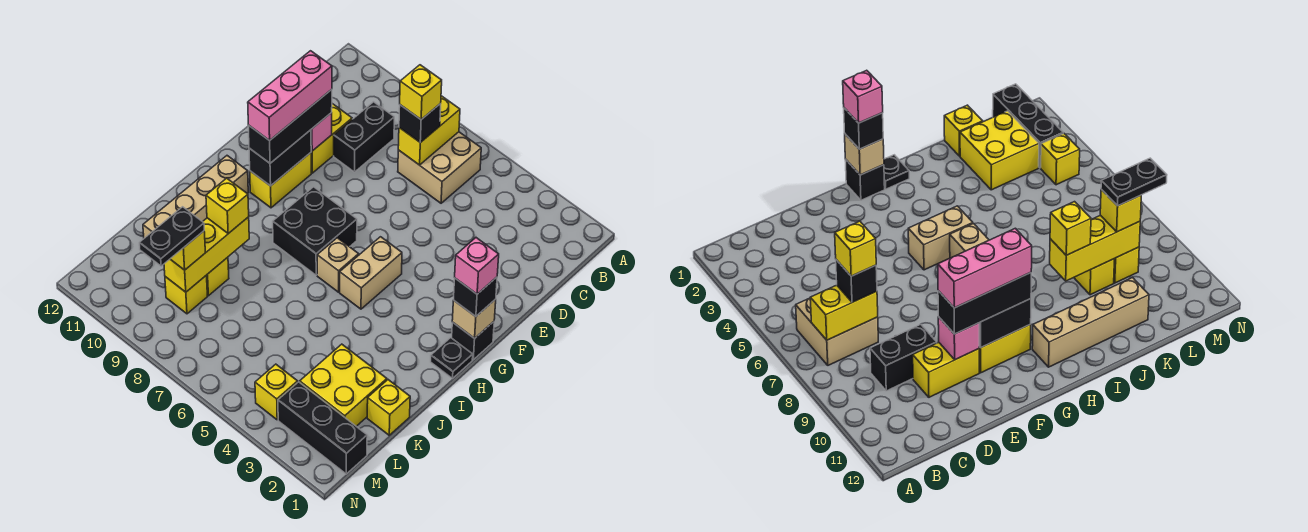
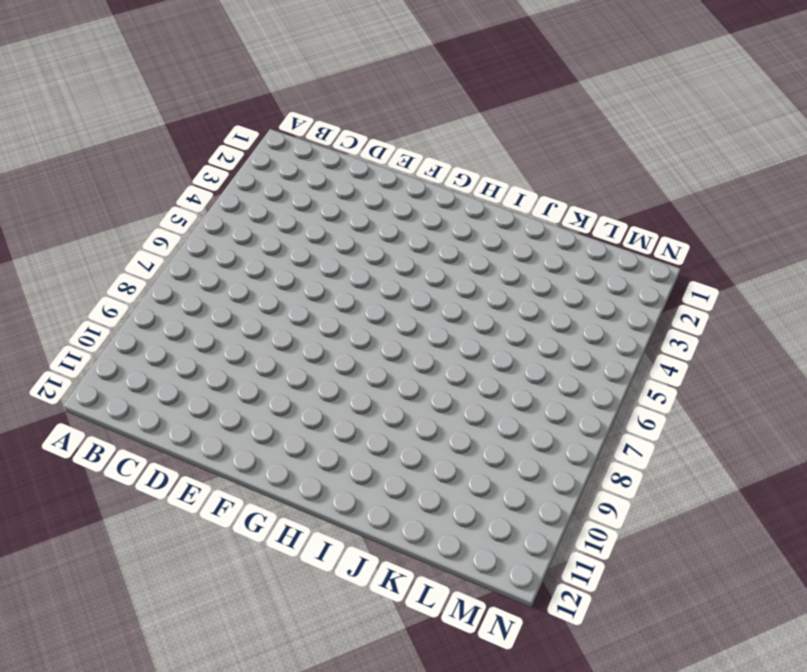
none -> tan brick B6:C7 level 1
none -> black brick C9:D9 level 1
none -> yellow brick D10:E10 level 1
none -> yellow brick F10:G10 level 1

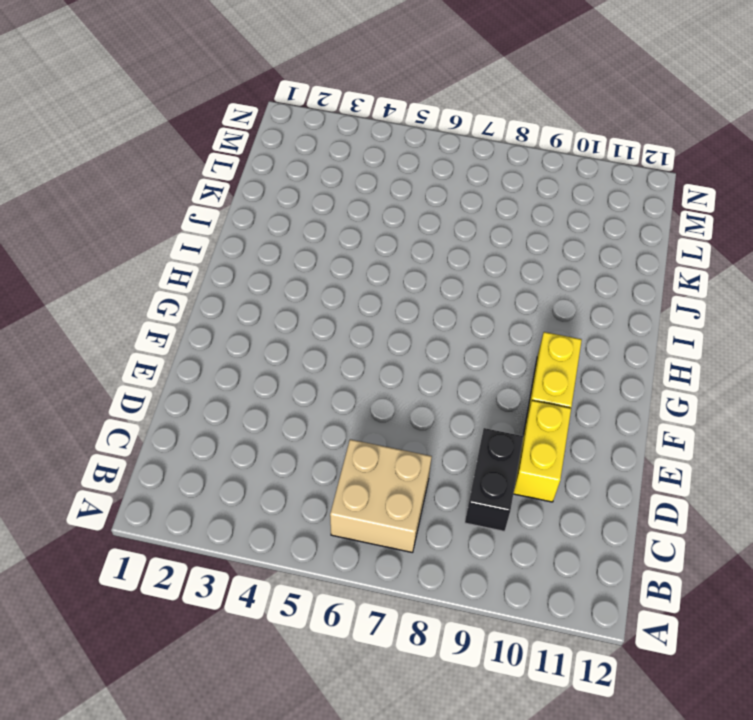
none -> black brick G1 level 1
none -> tan brick G5:H5 level 1
none -> black brick G7:H8 level 1
none -> black plate H1 level 1

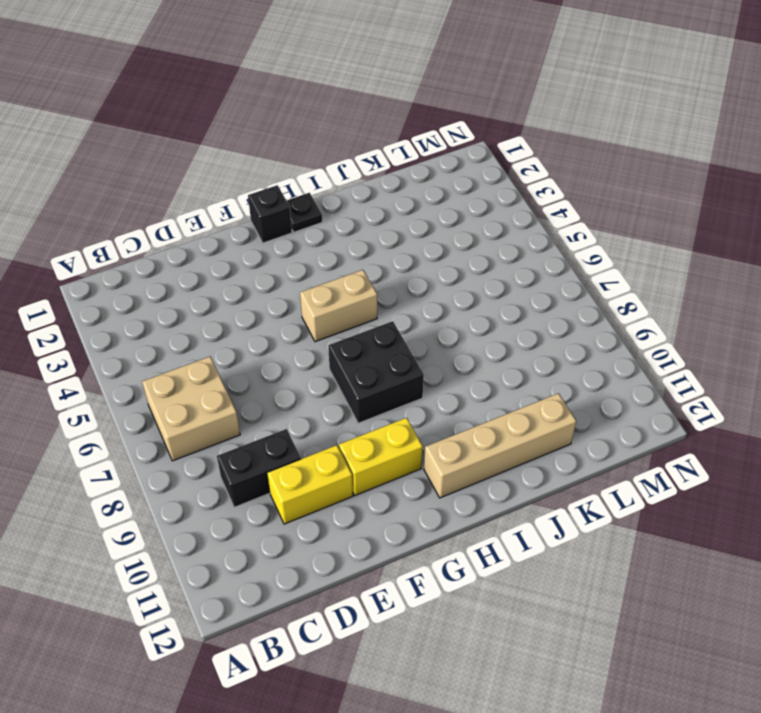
none -> tan brick H6 level 1
none -> yellow brick K1 level 1
none -> yellow brick K2:L3 level 1
none -> yellow brick K9 level 1

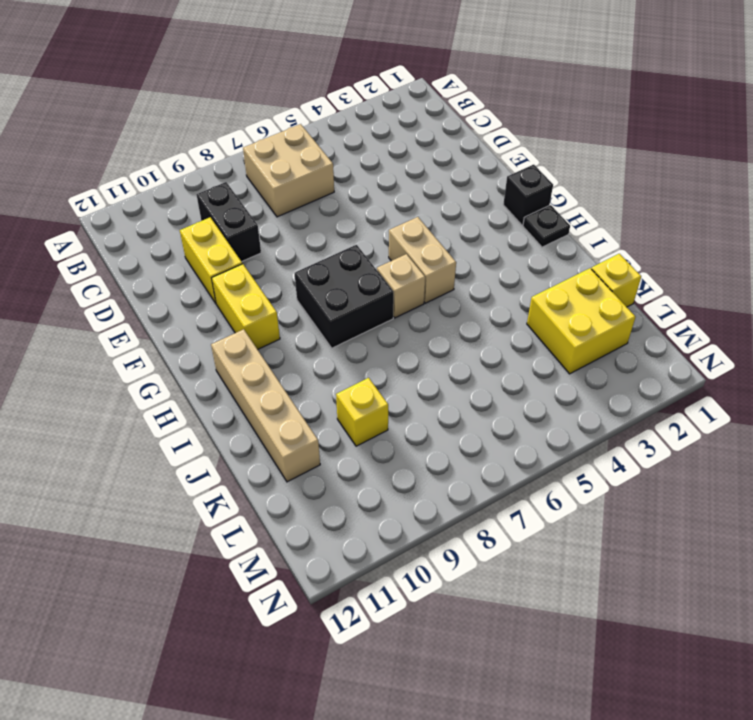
none -> yellow brick L9 level 1
none -> black brick M1:M3 level 1
none -> yellow brick M4 level 1
none -> yellow brick B7:C7 level 2

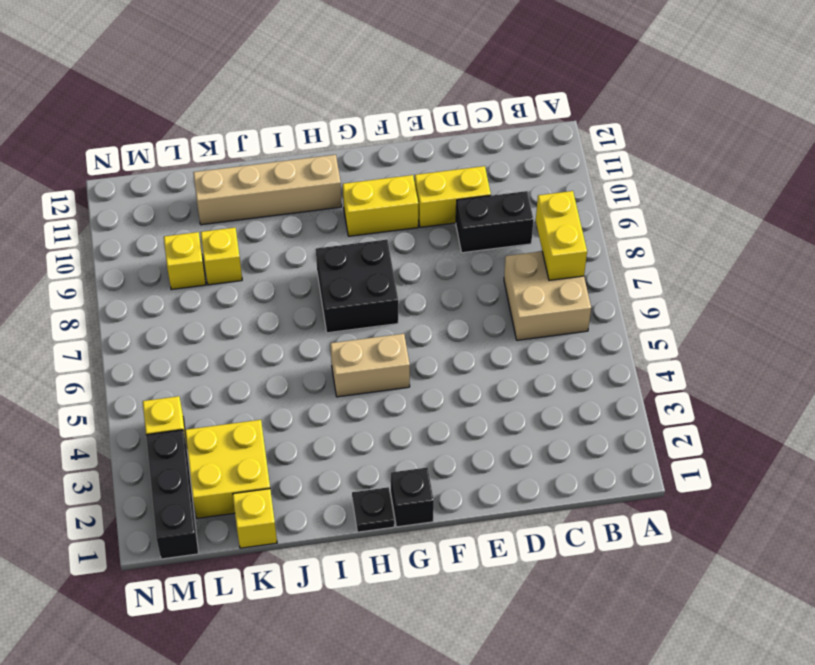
yellow brick B7:B8 level 2 -> yellow brick B7:C7 level 2
none -> tan brick H6 level 1
none -> pink brick E10 level 2
none -> black brick F10:G10 level 2
none -> tan brick G1 level 2

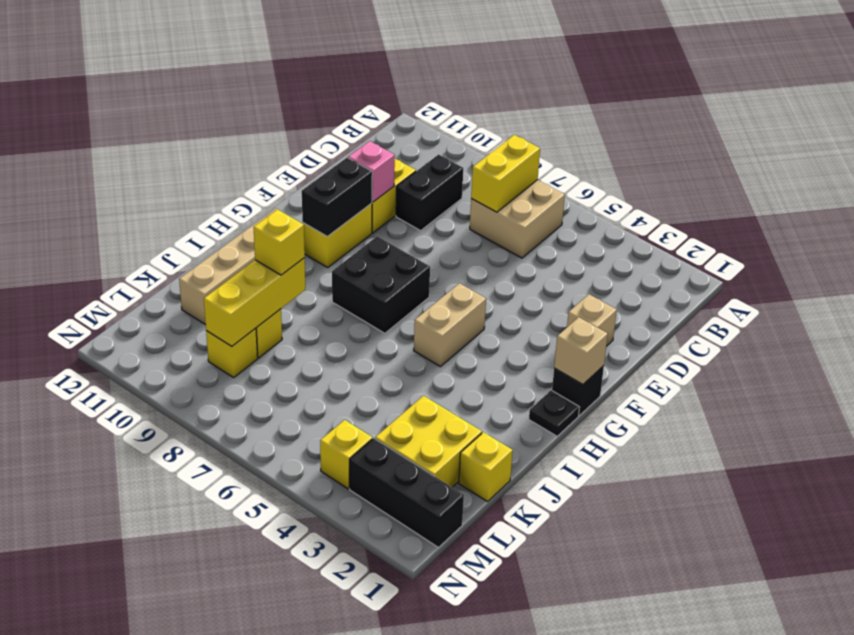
tan brick E2 level 1 -> tan brick H6 level 1
none -> black brick C7 level 3
none -> black brick E10:G10 level 3
none -> black brick G1 level 3
none -> yellow brick L9 level 3

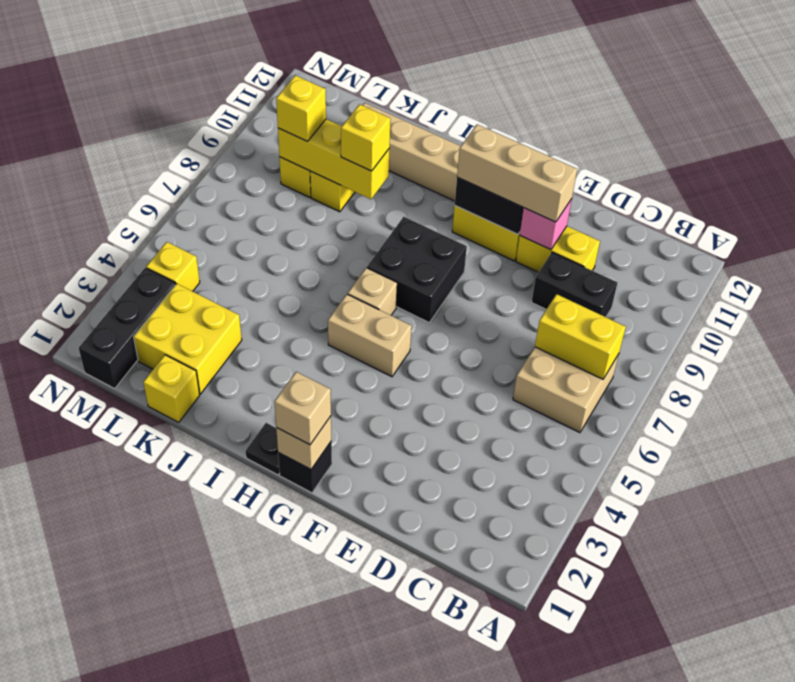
tan brick E10:G10 level 3 -> black brick E10:G10 level 3
tan brick G1 level 3 -> black brick G1 level 3
none -> black brick C7 level 3
none -> yellow brick C7 level 4
none -> pink brick E10:G10 level 4
none -> pink brick G1 level 4

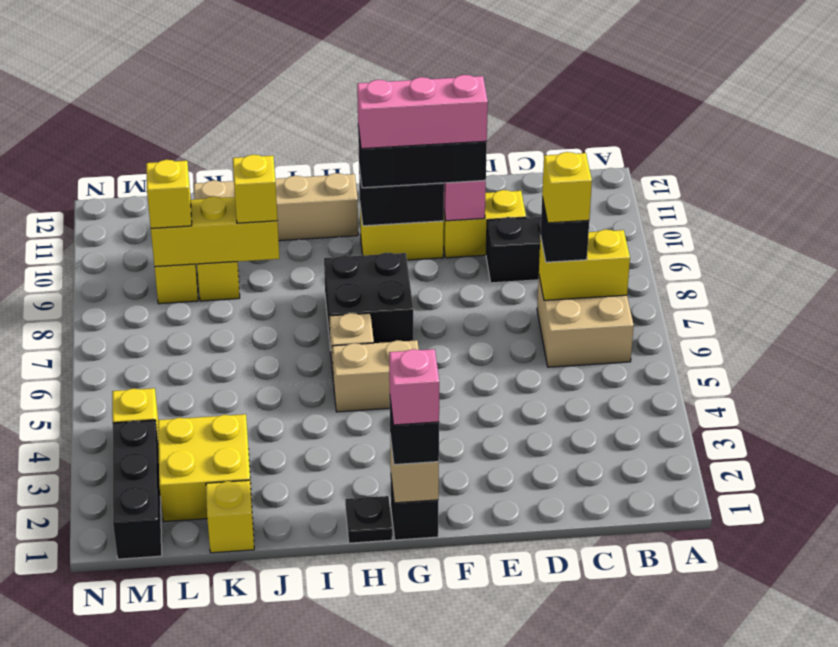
none -> black plate L9:M9 level 4

